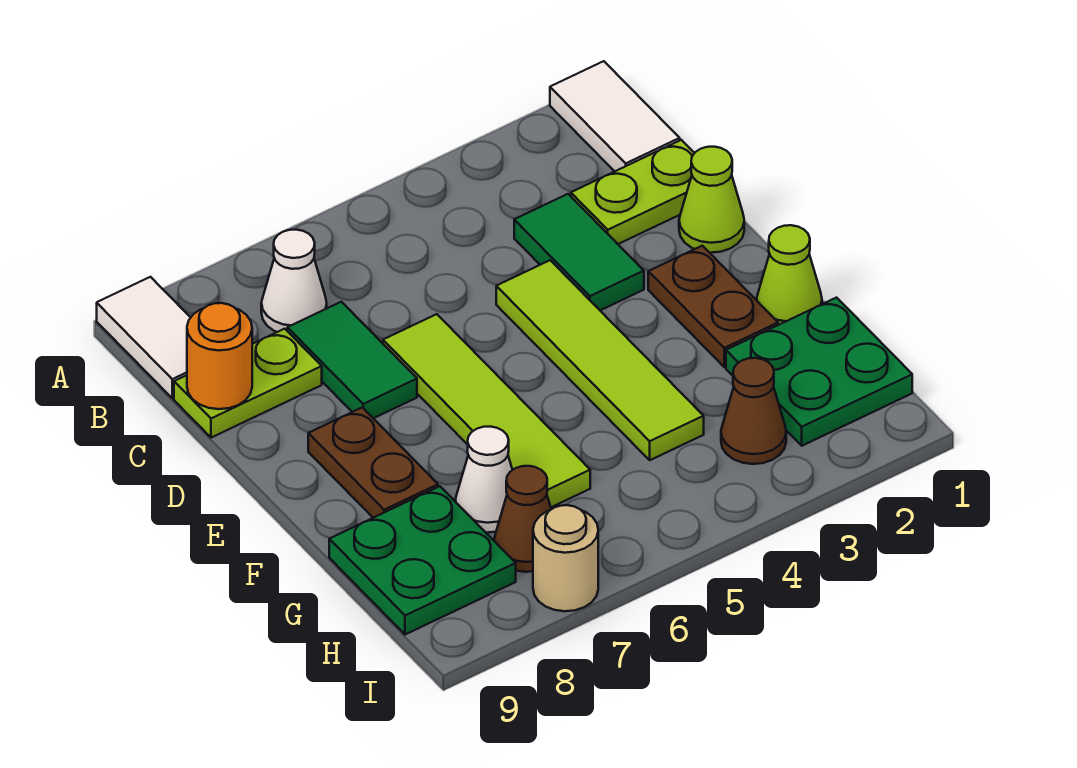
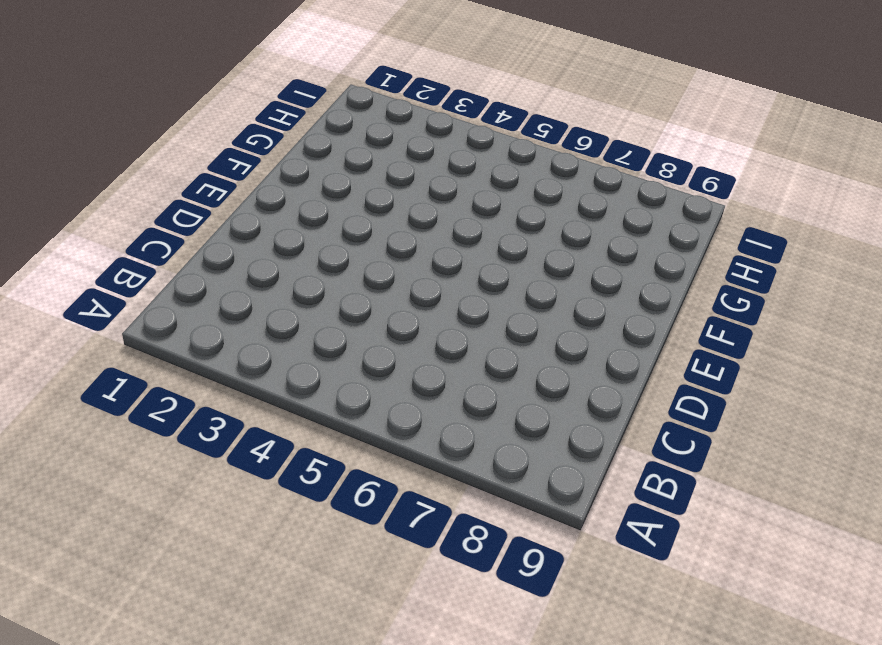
none -> white tile A1:B1 level 1
none -> white tile A9:B9 level 1
none -> white cone B7 level 1

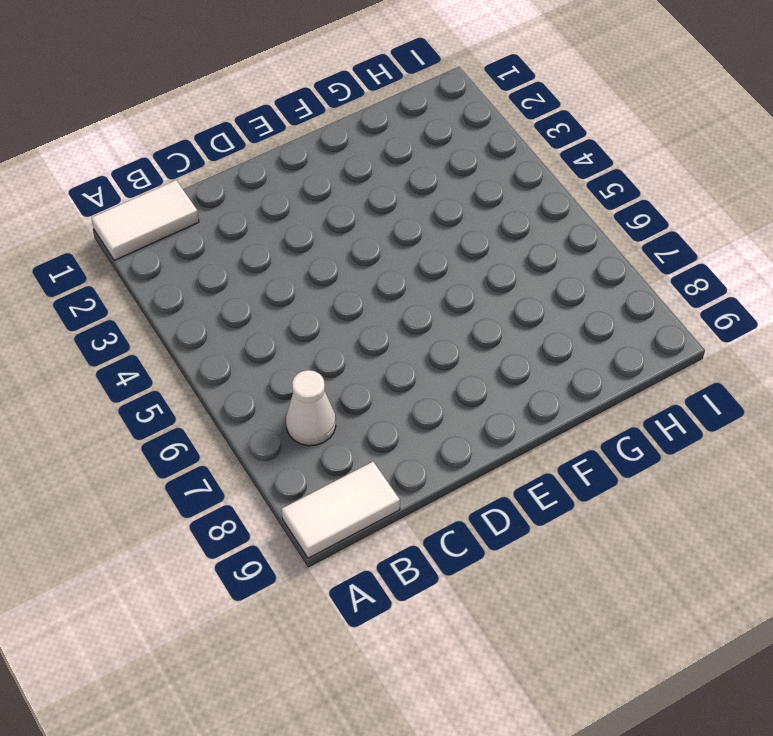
none -> lime plate C1:C2 level 1
none -> green tile C3:D3 level 1
none -> green tile C7:D7 level 1

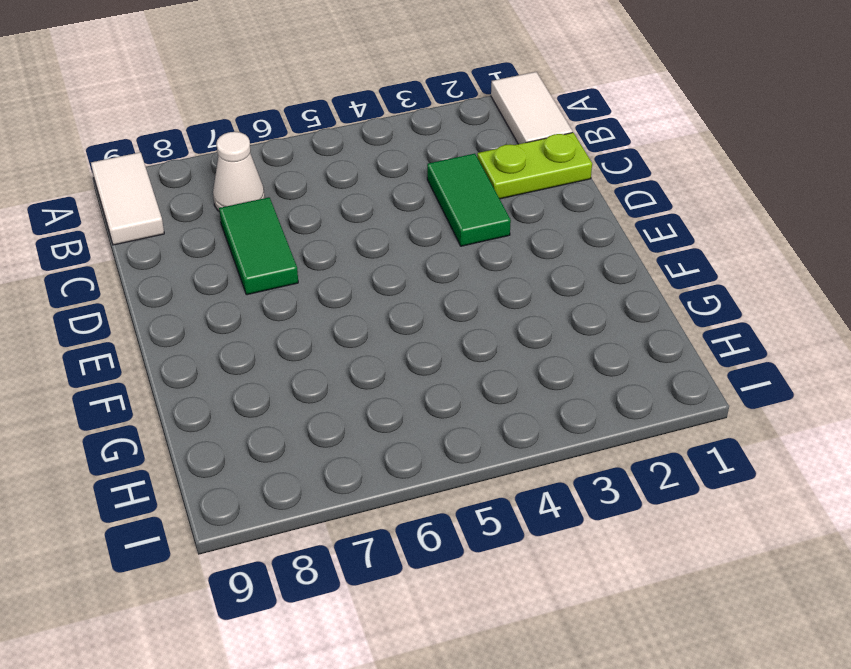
none -> lime plate C8:C9 level 1
none -> lime cone D1 level 1
none -> lime tile D4:G4 level 1

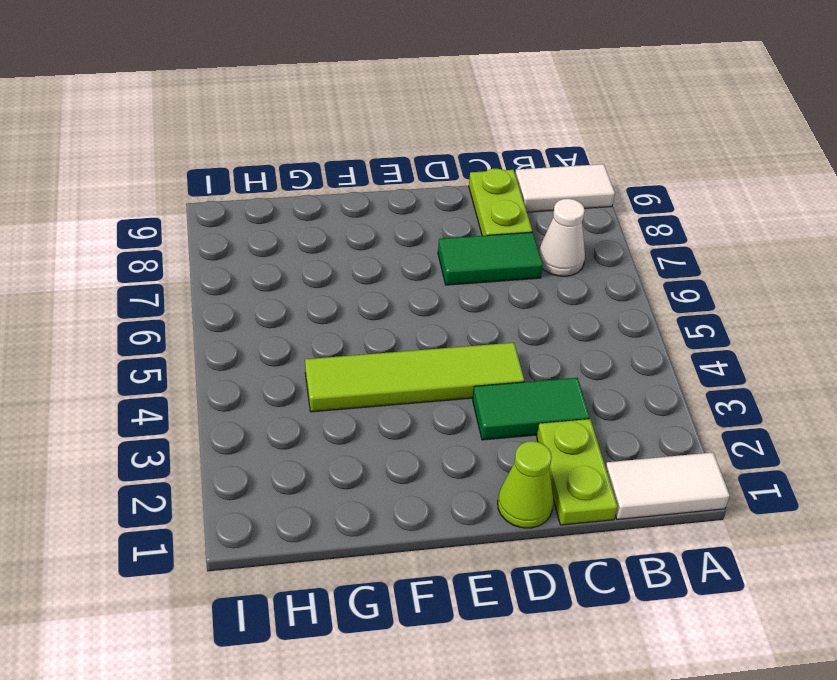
none -> lime tile D6:G6 level 1
none -> brown plate E2:F2 level 1
none -> brown plate E8:F8 level 1

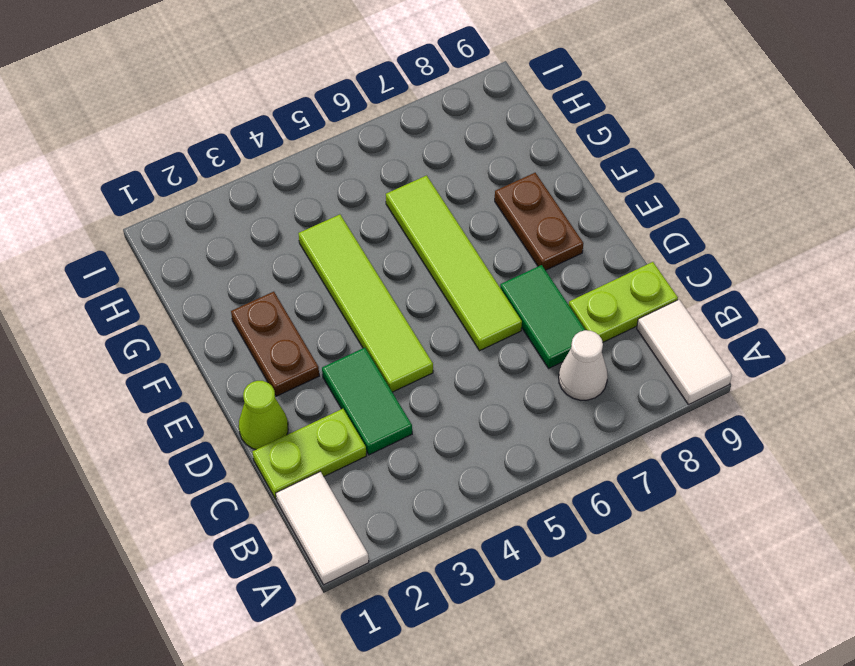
none -> lime cone F1 level 1
none -> green plate G1:H2 level 1
none -> white cone G7 level 1

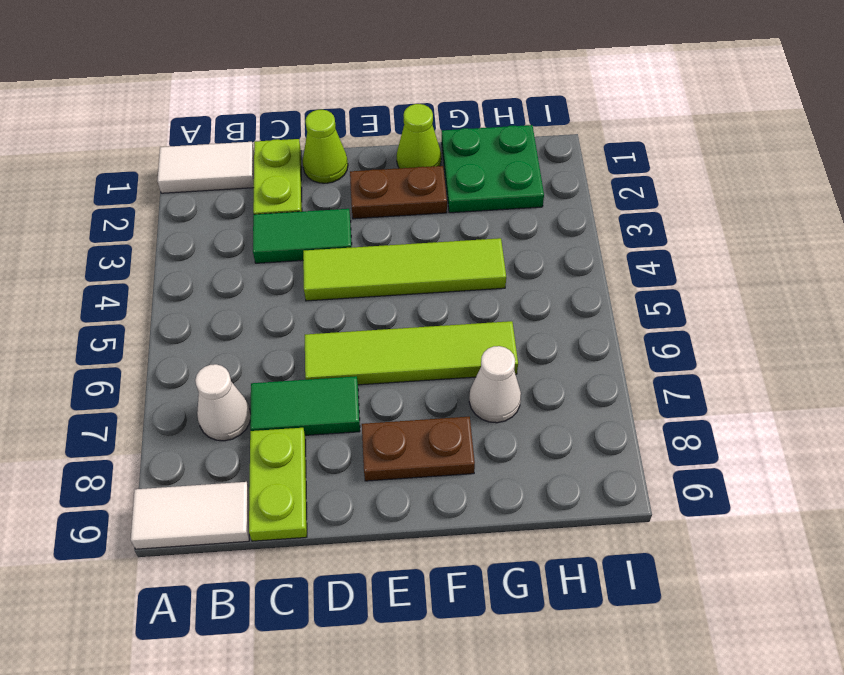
none -> green plate G8:H9 level 1
none -> brown cone H3 level 1
none -> brown cone H7 level 1

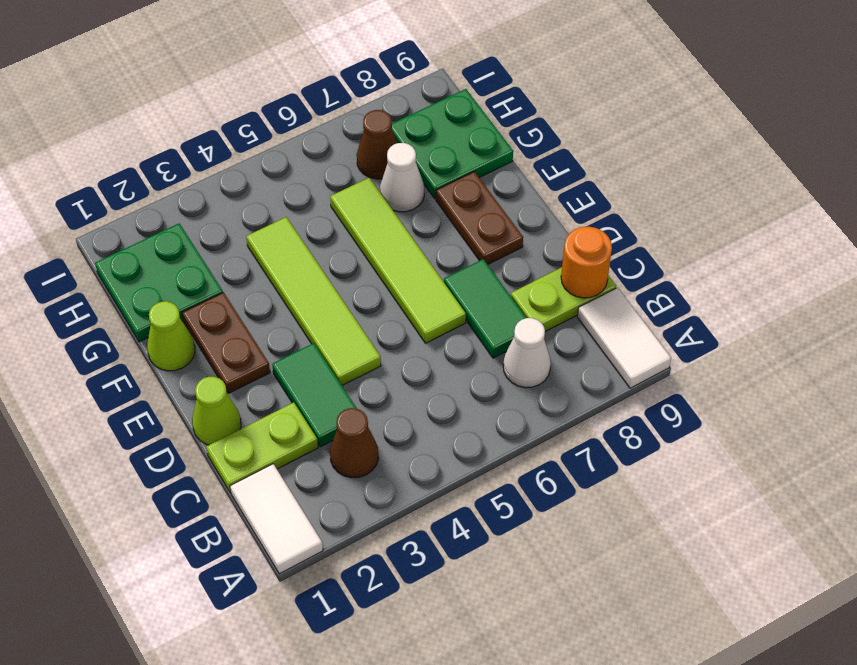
brown cone B3 level 1 -> brown cone H3 level 1
none -> tan round brick I7 level 1

